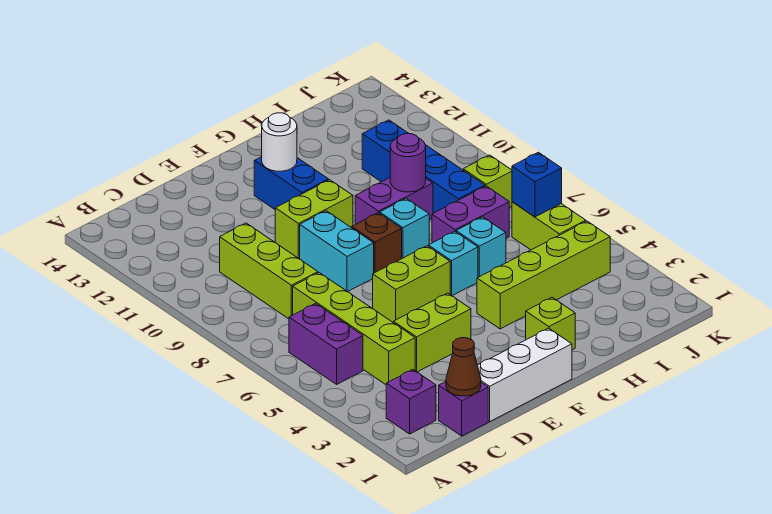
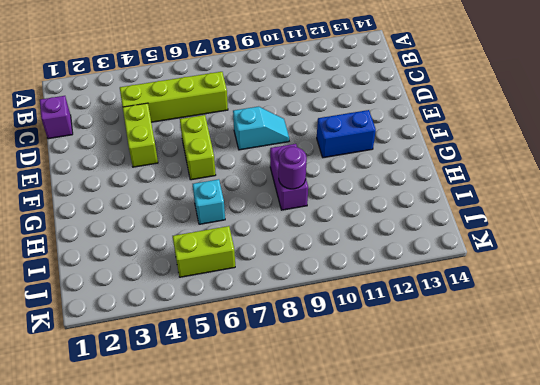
cyan slope E8:E9 level 1 top 8 -> cyan brick E8:E9 level 1
none -> purple brick B2 level 1
none -> purple brick B5:B6 level 1
none -> lime brick C8:C10 level 1

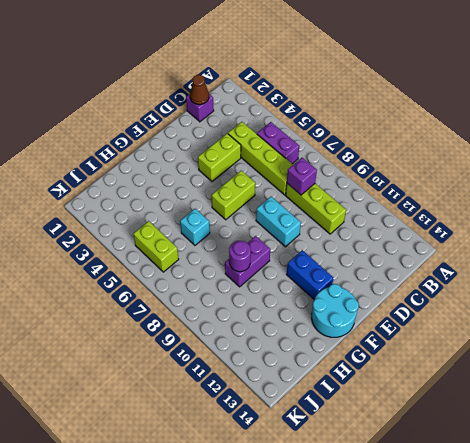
purple brick C8 level 2 -> purple brick B2 level 1
cyan round brick F13:G14 level 1 -> none
none -> white brick D1:F1 level 1
none -> lime brick E10:F10 level 1
none -> brown brick F8 level 1

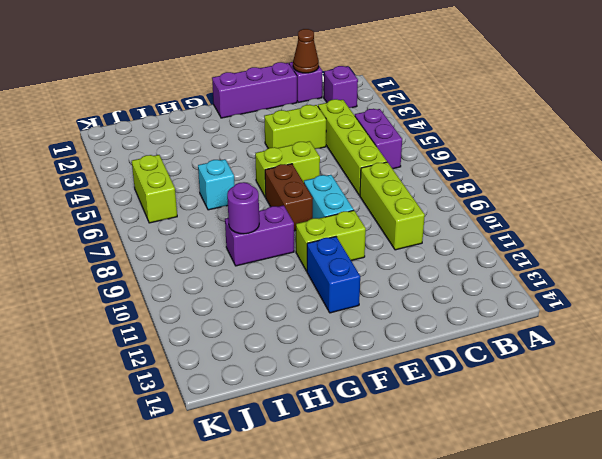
purple brick D1:F1 level 1 -> white brick D1:F1 level 1
brown brick F7:F8 level 1 -> brown brick F8 level 1
none -> lime brick G2 level 1
none -> lime brick G4:J4 level 1
none -> cyan brick G6 level 1

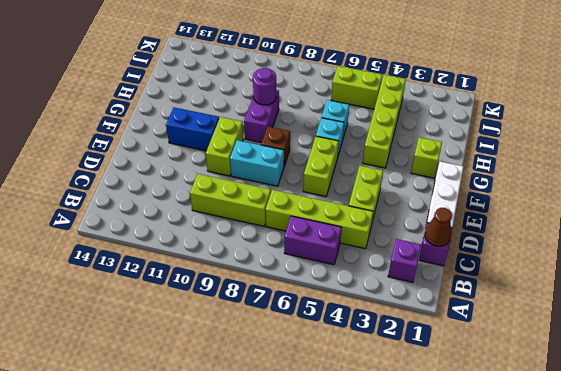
none -> cyan brick G8 level 1
none -> purple brick H7:I7 level 1
none -> blue brick I8:I11 level 1

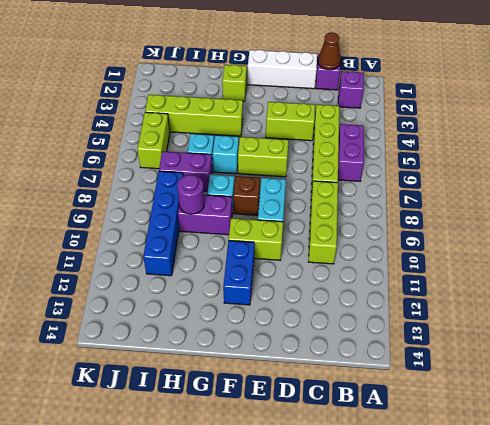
none -> lime brick J8 level 1
none -> white round brick F12 level 2
none -> blue brick J6 level 2

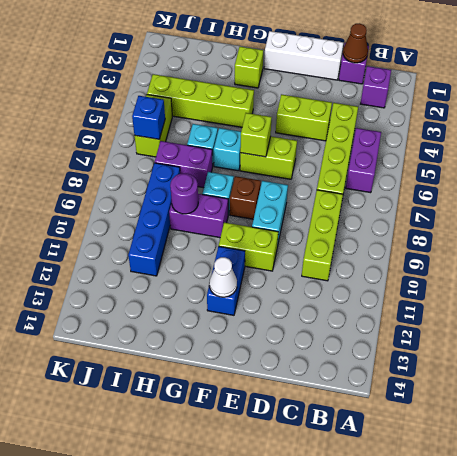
lime brick F6 level 2 -> lime brick J8 level 1
white cone F12 level 2 -> white round brick F12 level 2

